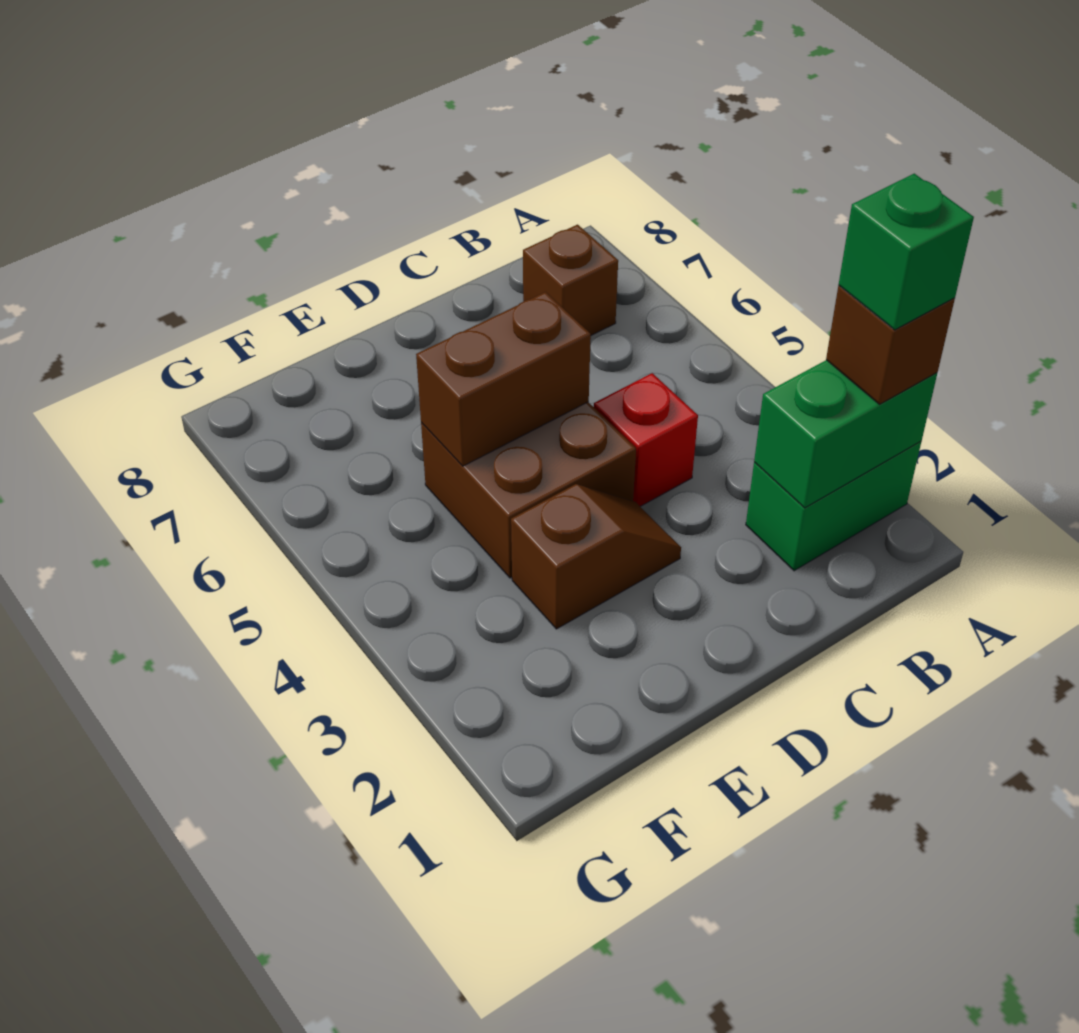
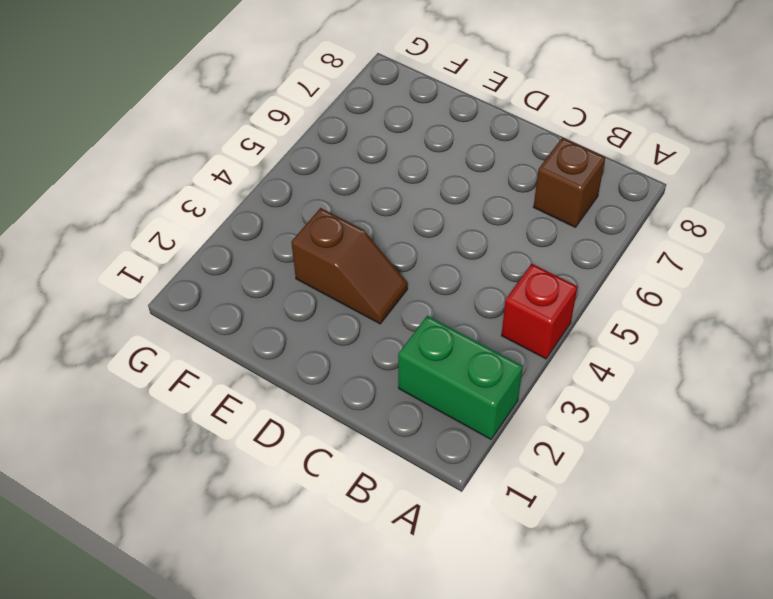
red brick A4 level 1 -> red brick C4 level 1
none -> brown brick D4:E5 level 1
none -> green brick A2:B2 level 2

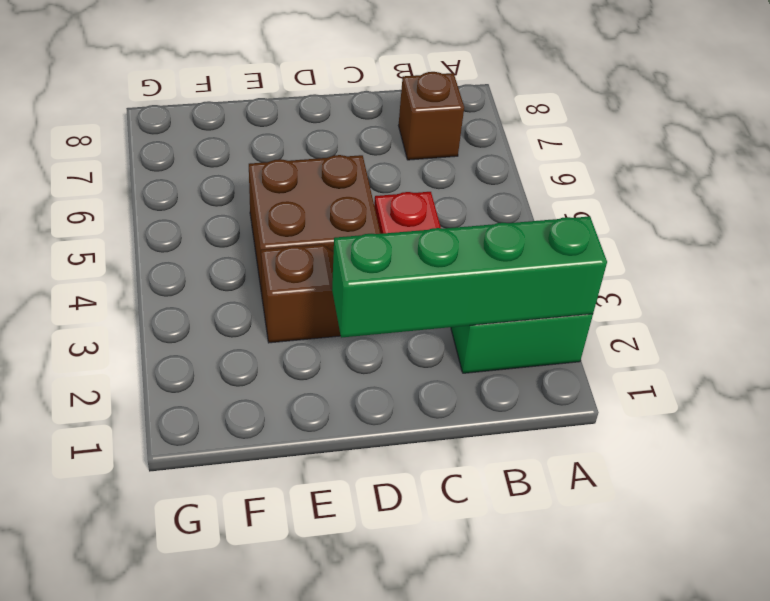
green brick A2:D2 level 2 -> green brick A2:B2 level 2
none -> brown brick D5:E5 level 2
none -> brown brick A2 level 3

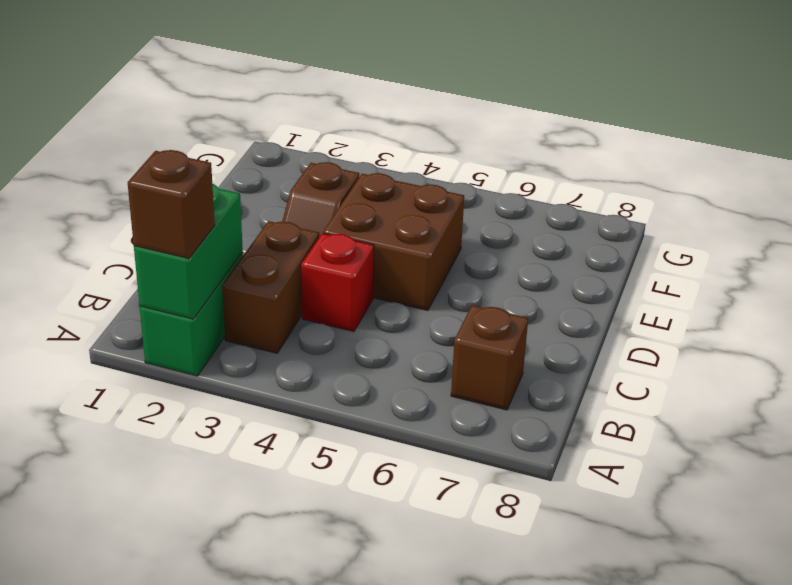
brown brick B3:C3 level 1 -> brown brick D5:E5 level 2
none -> green brick A2 level 4

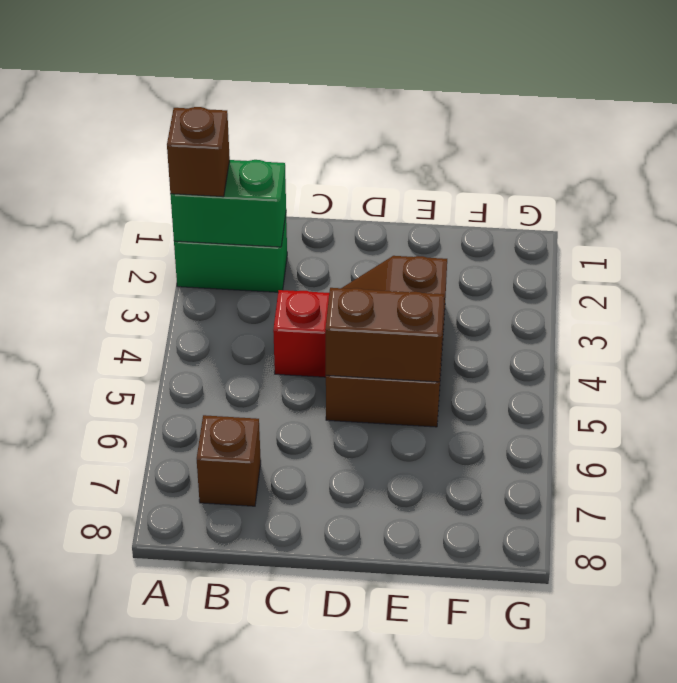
none -> green brick A2 level 4

